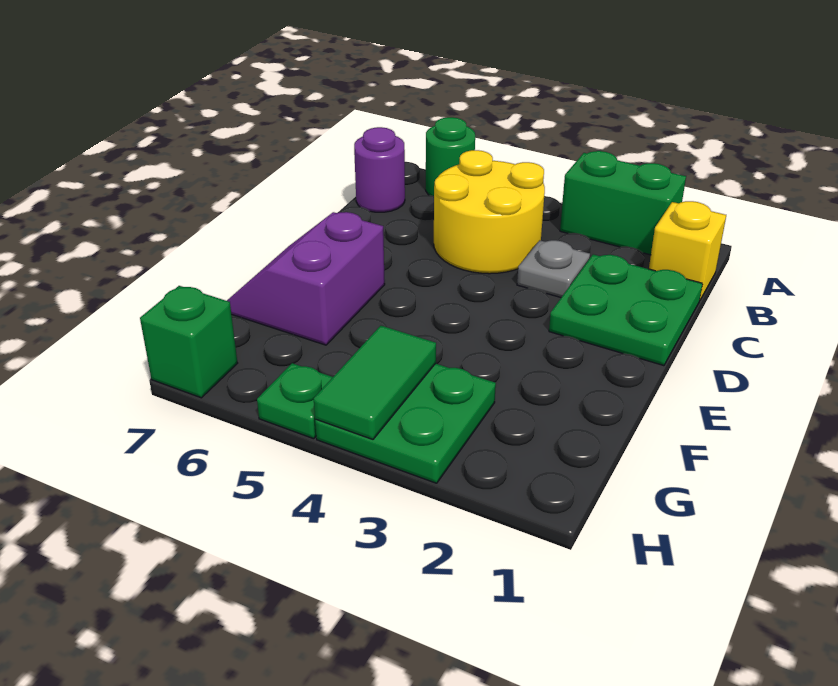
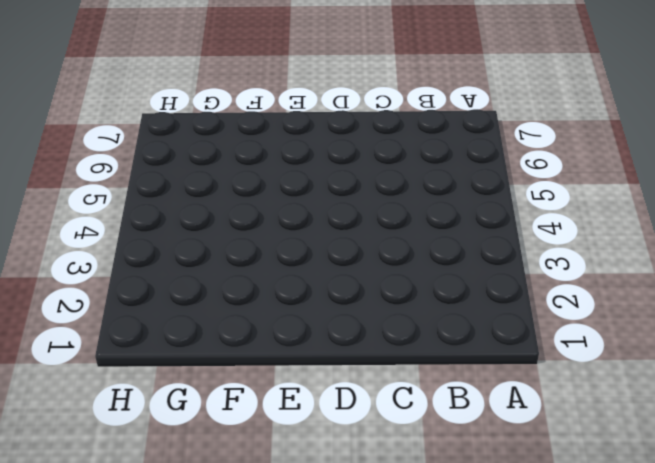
none -> green brick A2:A3 level 1
none -> green round brick A6 level 1
none -> yellow brick B1 level 1

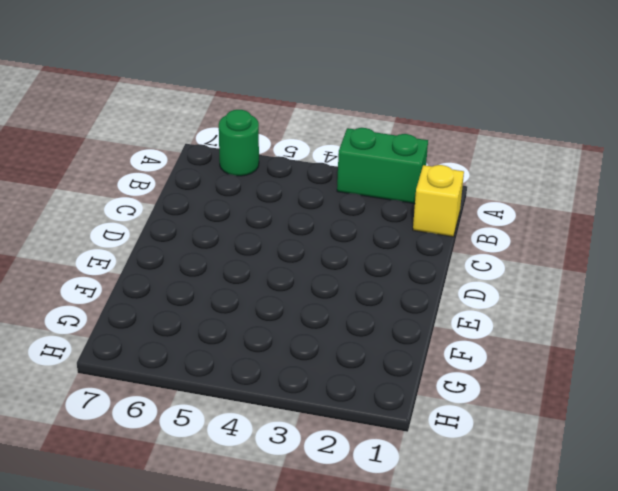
none -> yellow round brick B4:C5 level 1
none -> purple round brick B7 level 1
none -> green plate C1:D2 level 1

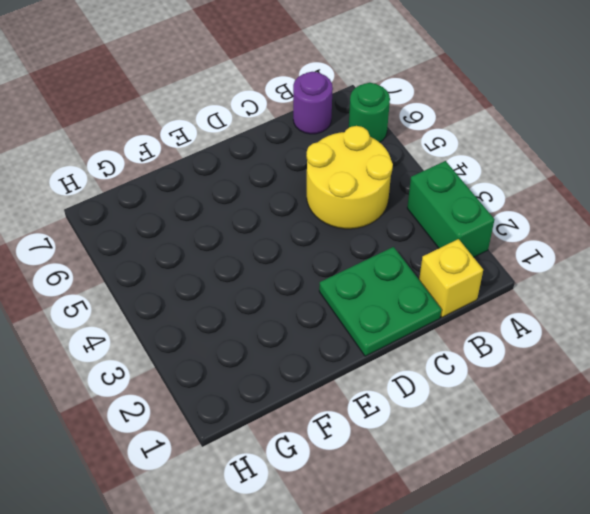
none -> grey plate C3 level 1
none -> purple slope E6:F7 level 1 top 6
none -> green plate G3:H4 level 1

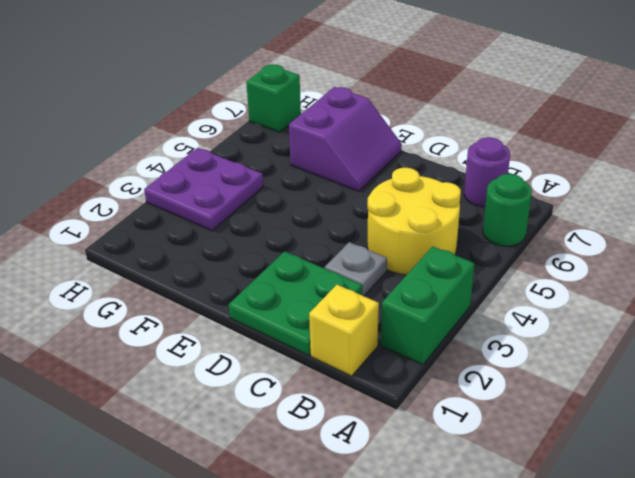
purple slope E6:F7 level 1 top F -> purple slope E6:F7 level 1 top 6
purple plate G3:H4 level 1 -> green plate G3:H4 level 1
none -> green plate H5 level 1
none -> green tile G4:H4 level 2

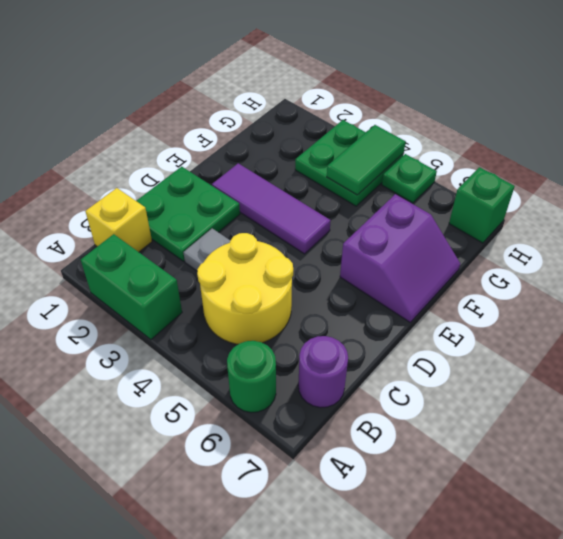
purple tile E2:E4 level 1 -> none

